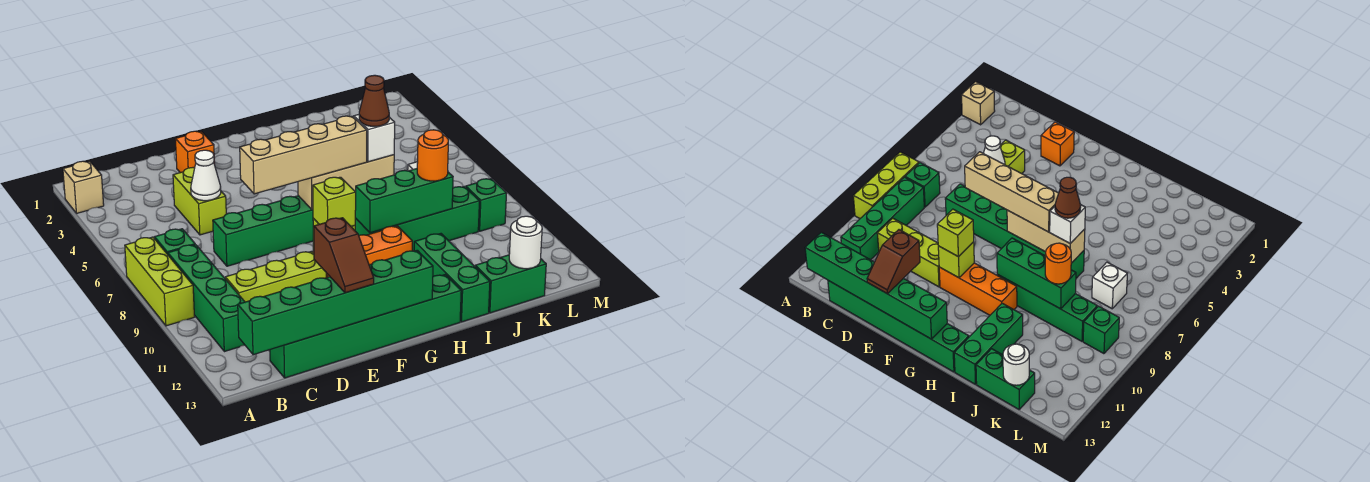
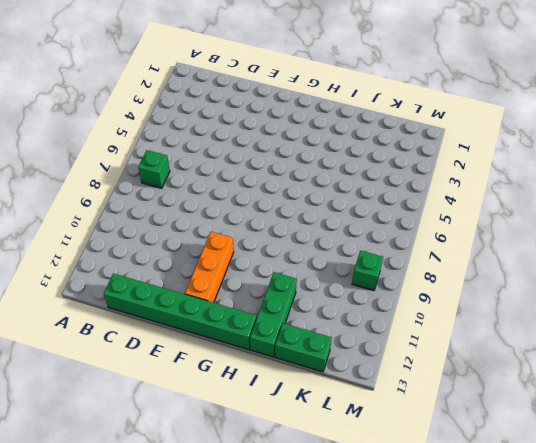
orange brick F10:F12 level 1 -> orange brick F10:H10 level 1
none -> tan brick A2 level 1
none -> lime brick A7:A9 level 1
none -> green brick B8:B11 level 1

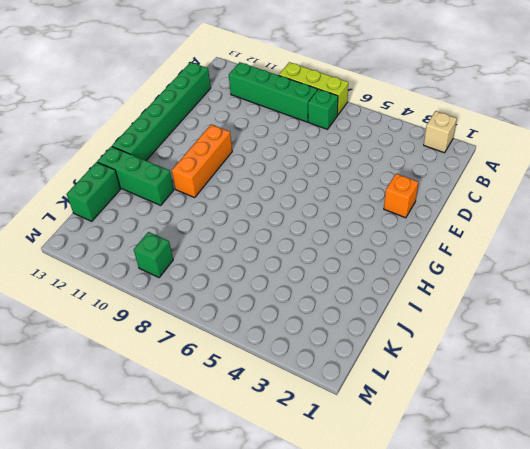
none -> lime brick C10:E10 level 1
none -> lime brick D4:D5 level 1
none -> green brick D7:I7 level 1

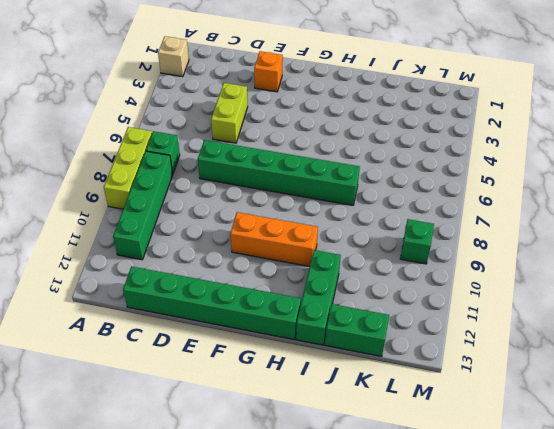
none -> lime brick C10:E10 level 1
none -> green brick H9:K9 level 1
none -> white brick K7 level 1

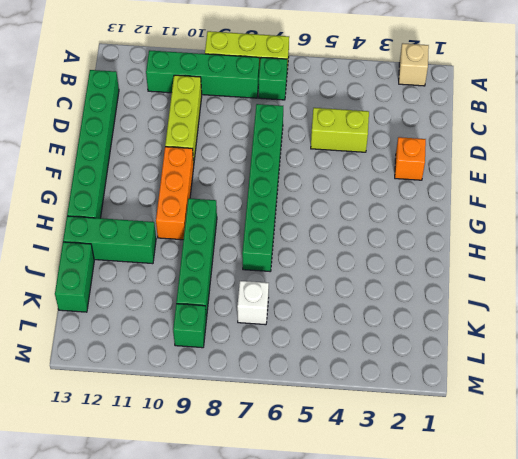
none -> green brick B13:G13 level 2
none -> white cone D5 level 2
none -> lime brick F10 level 2

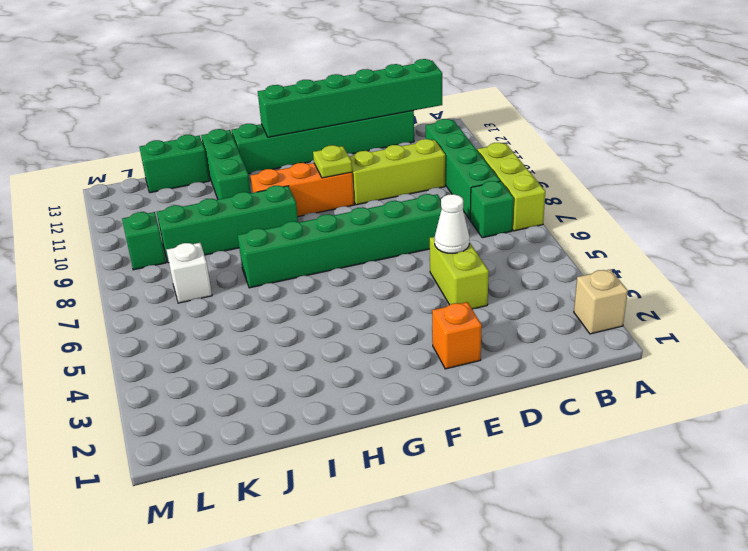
lime plate F10 level 2 -> lime brick F10 level 2
none -> tan brick G7:I7 level 2
none -> green brick H9:J9 level 2
none -> white round brick K13 level 2

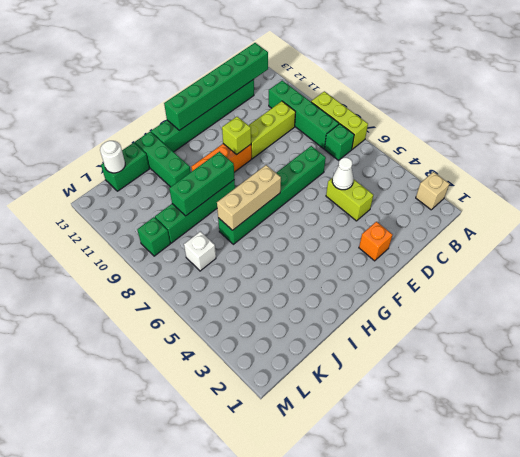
none -> tan brick E7:H7 level 3
none -> brown slope E12:E13 level 3 top 12
none -> lime brick F10 level 3

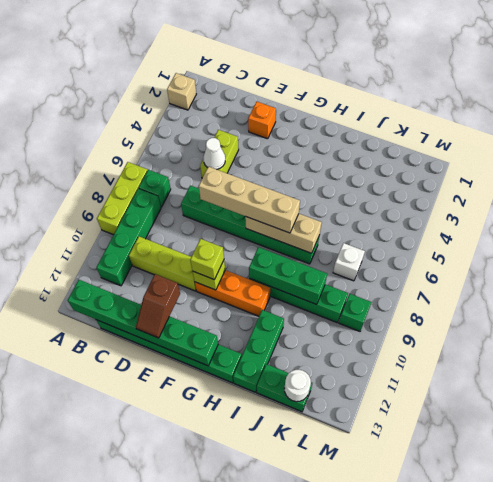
none -> white brick I7 level 3
none -> orange round brick J9 level 3
none -> brown cone I7 level 4

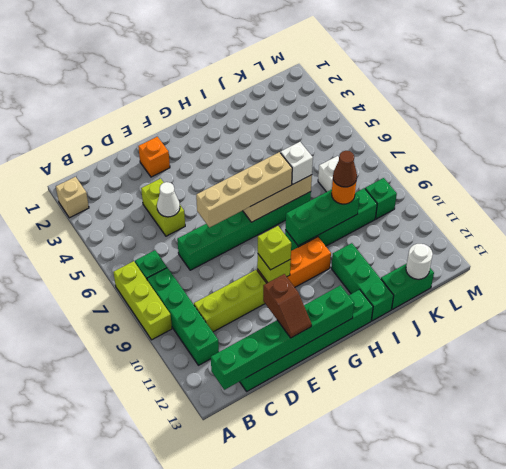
brown cone J9 level 4 -> brown cone I7 level 4

